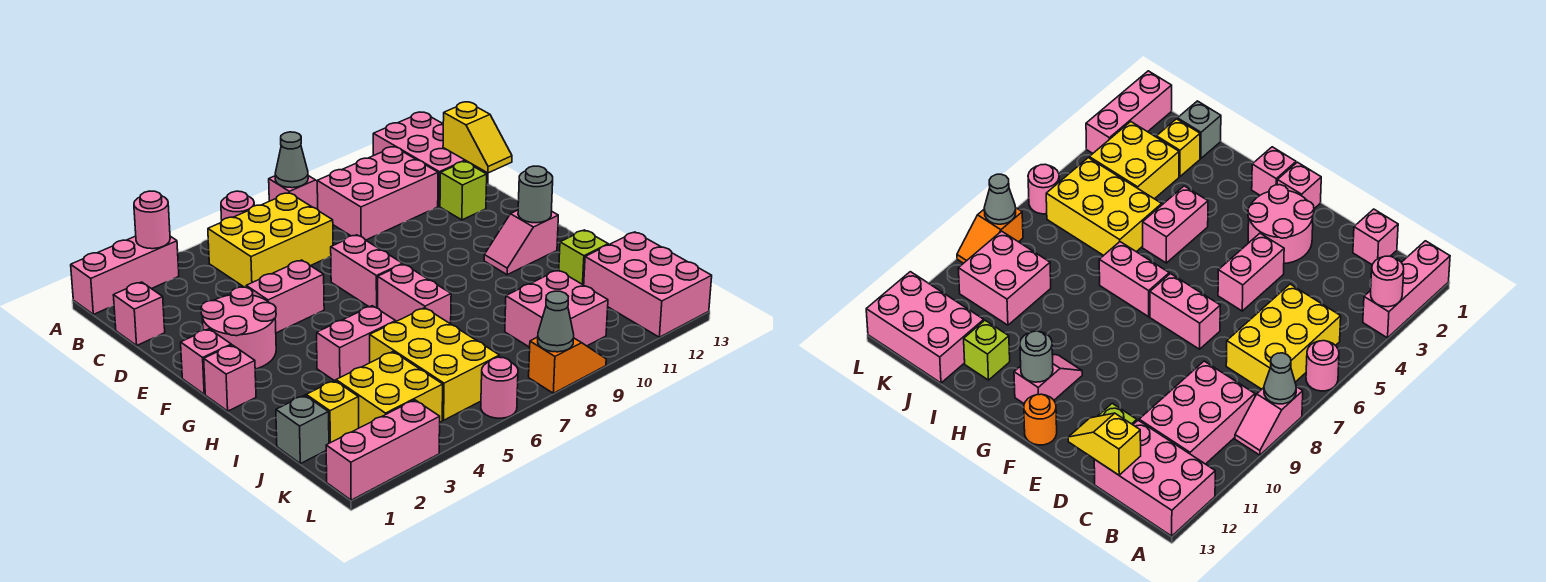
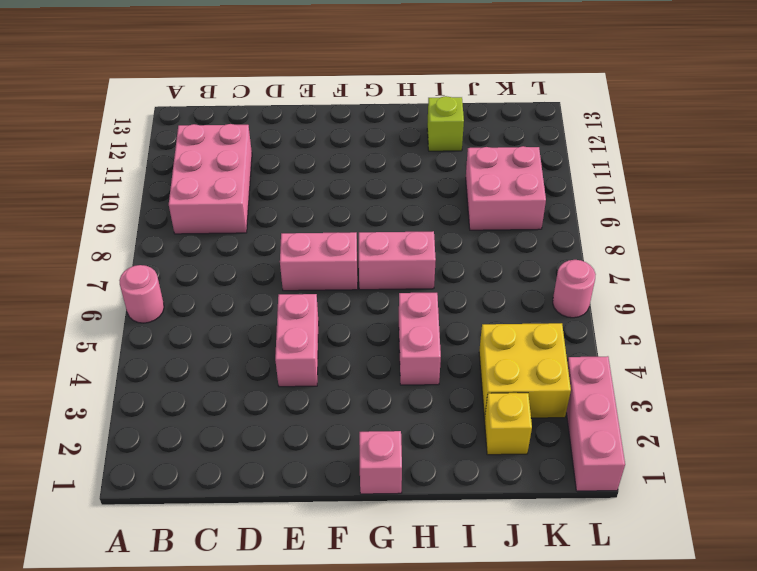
none -> pink brick A1:A3 level 1
none -> pink slope A8:A9 level 1 top 8
none -> pink brick A12:C13 level 1
none -> yellow brick B5:C7 level 1

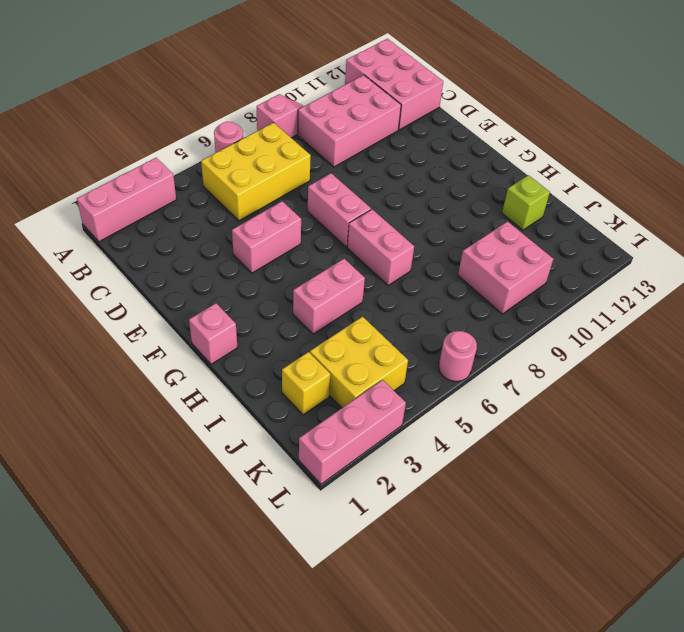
none -> pink brick C1 level 1
none -> lime brick D12 level 1
none -> pink round brick E2:F3 level 1
none -> pink brick F1 level 1

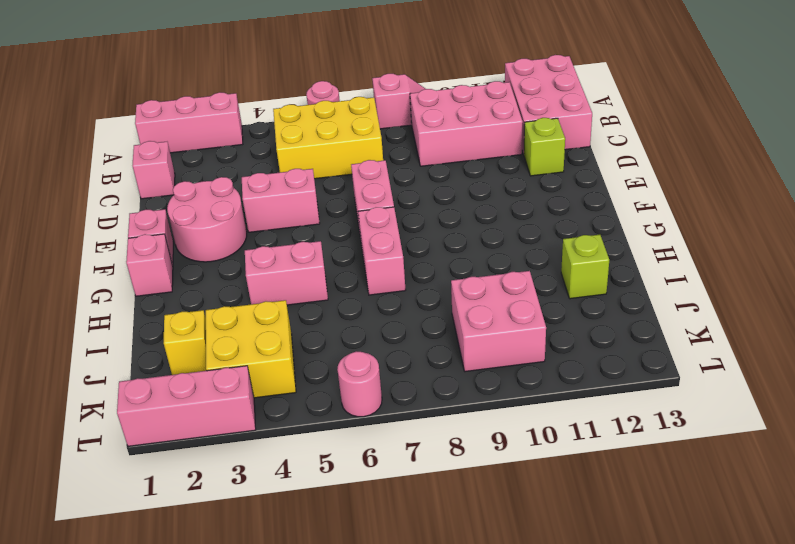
none -> orange round brick F13 level 1
none -> pink slope G11:G12 level 1 top 12
none -> yellow brick I5:K6 level 1
none -> grey brick J1 level 1

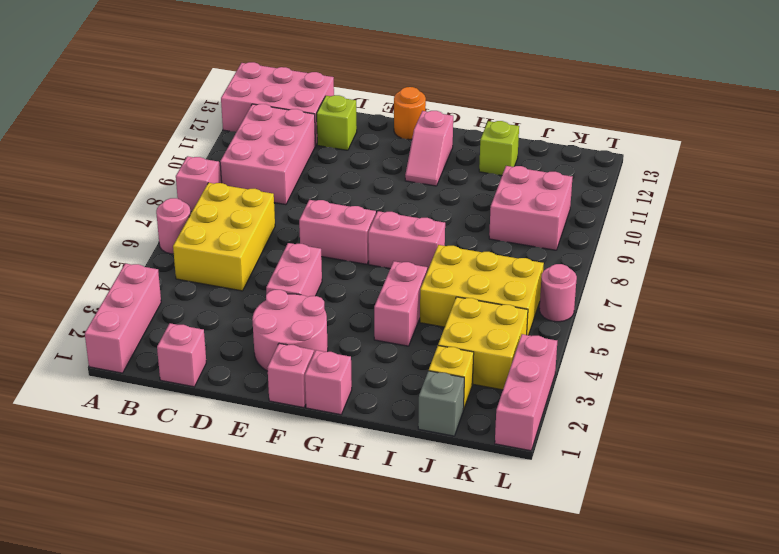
none -> pink brick J12:L13 level 1
none -> orange slope L8:L9 level 1 top 8
none -> pink round brick A3 level 2
none -> grey cone A8 level 2

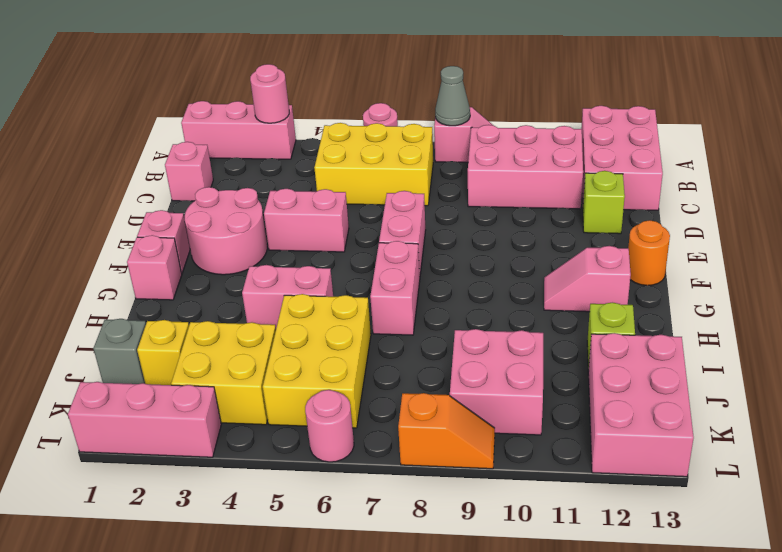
none -> yellow slope C13:D13 level 2 top C
none -> grey round brick G12 level 2
none -> grey cone L8 level 2

